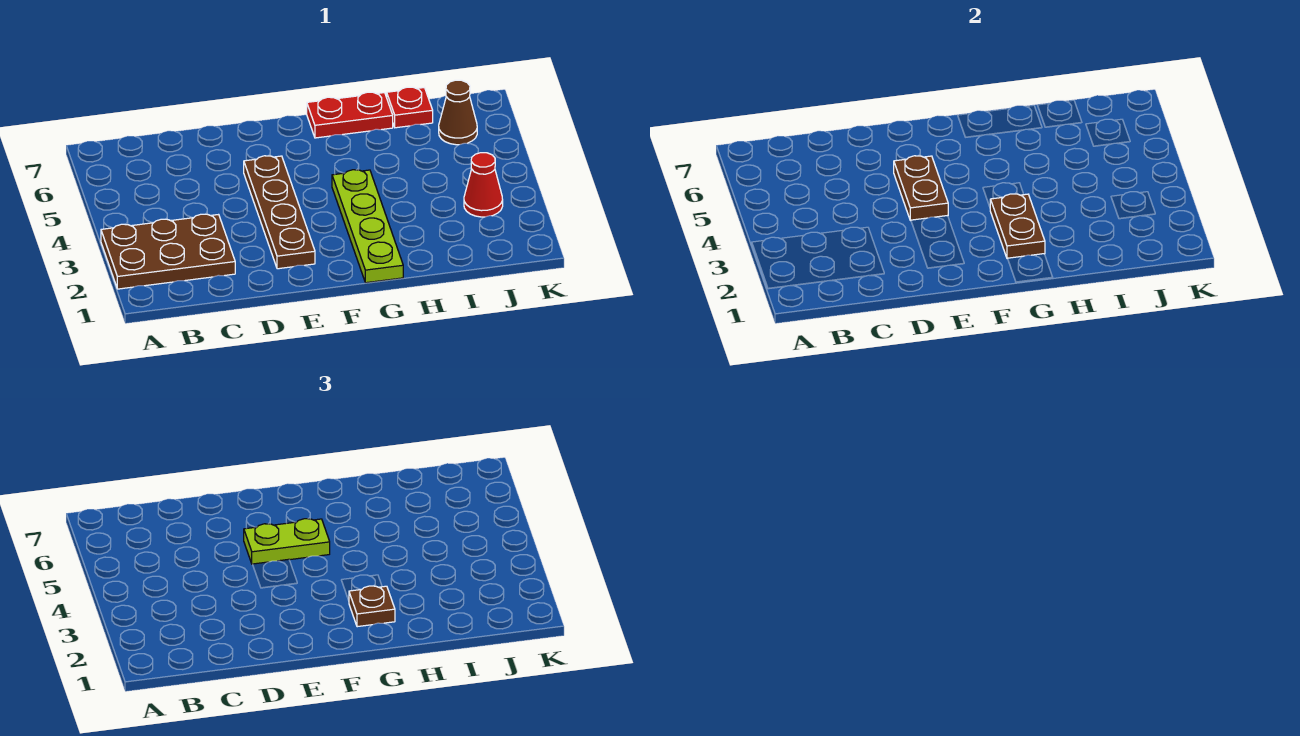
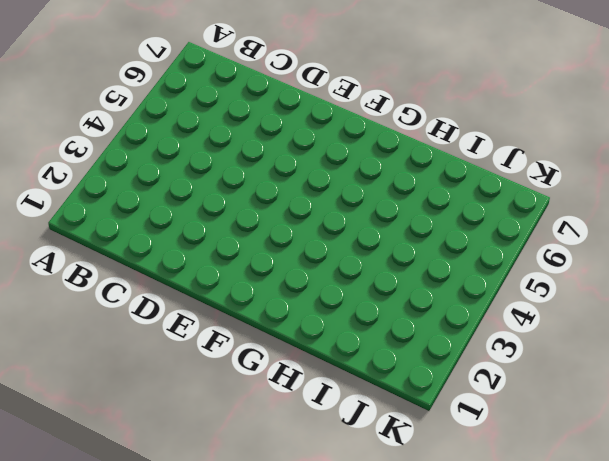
none -> brown plate A2:C3 level 1
none -> brown plate E2:E5 level 1

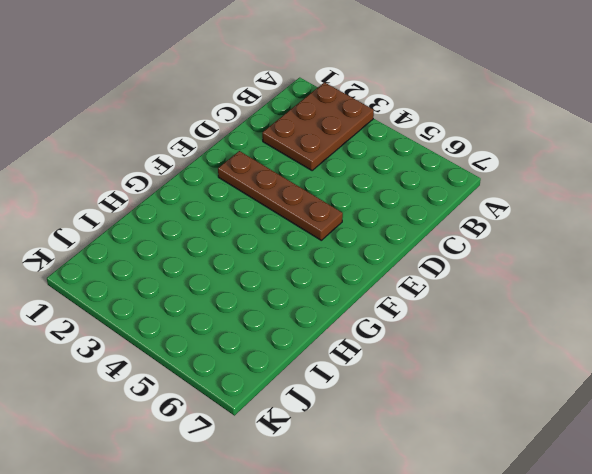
none -> lime plate G1:G4 level 1
none -> red plate G7:H7 level 1

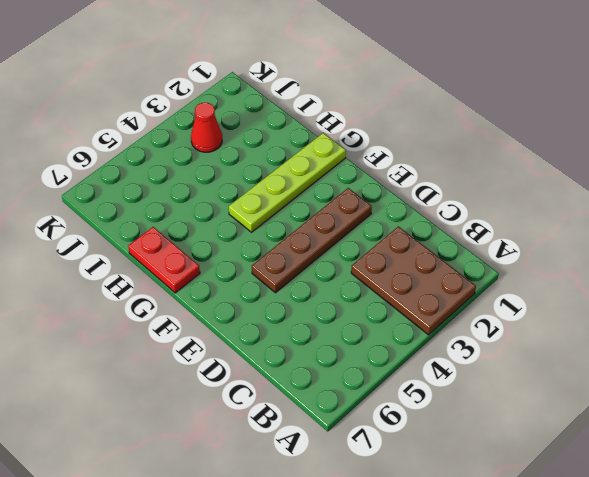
none -> red plate I7 level 1
none -> brown cone J6 level 1

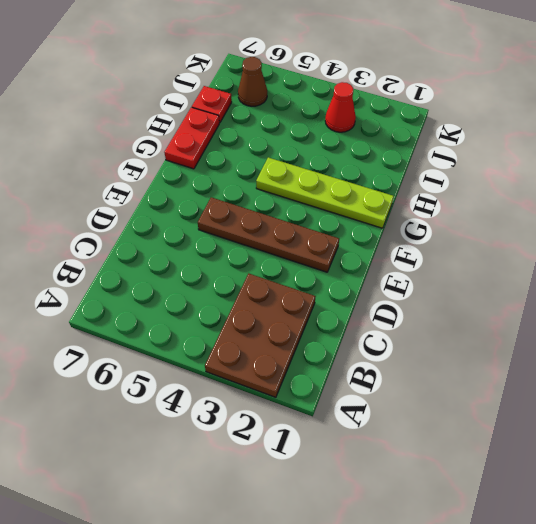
none -> brown plate E4:E5 level 2
none -> brown plate G2:G3 level 2

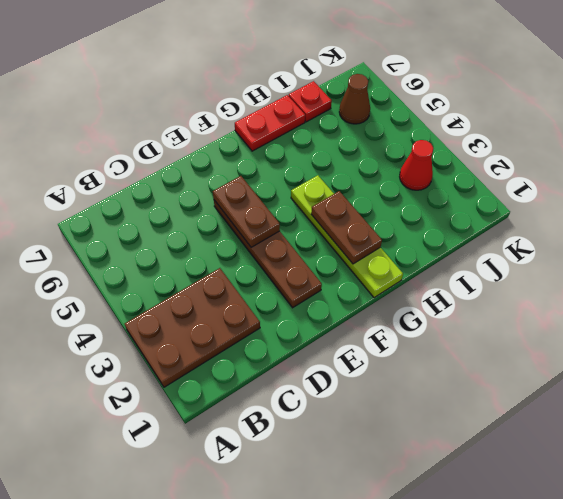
none -> lime plate E5:F5 level 3
none -> brown plate G2 level 3

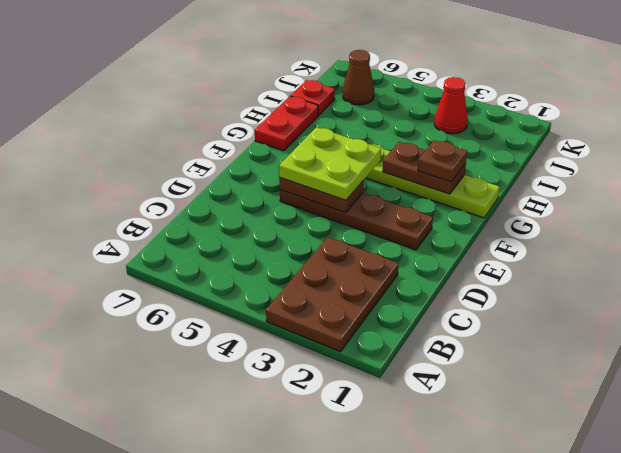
lime plate E4:F5 level 3 -> lime plate E5:F5 level 3

